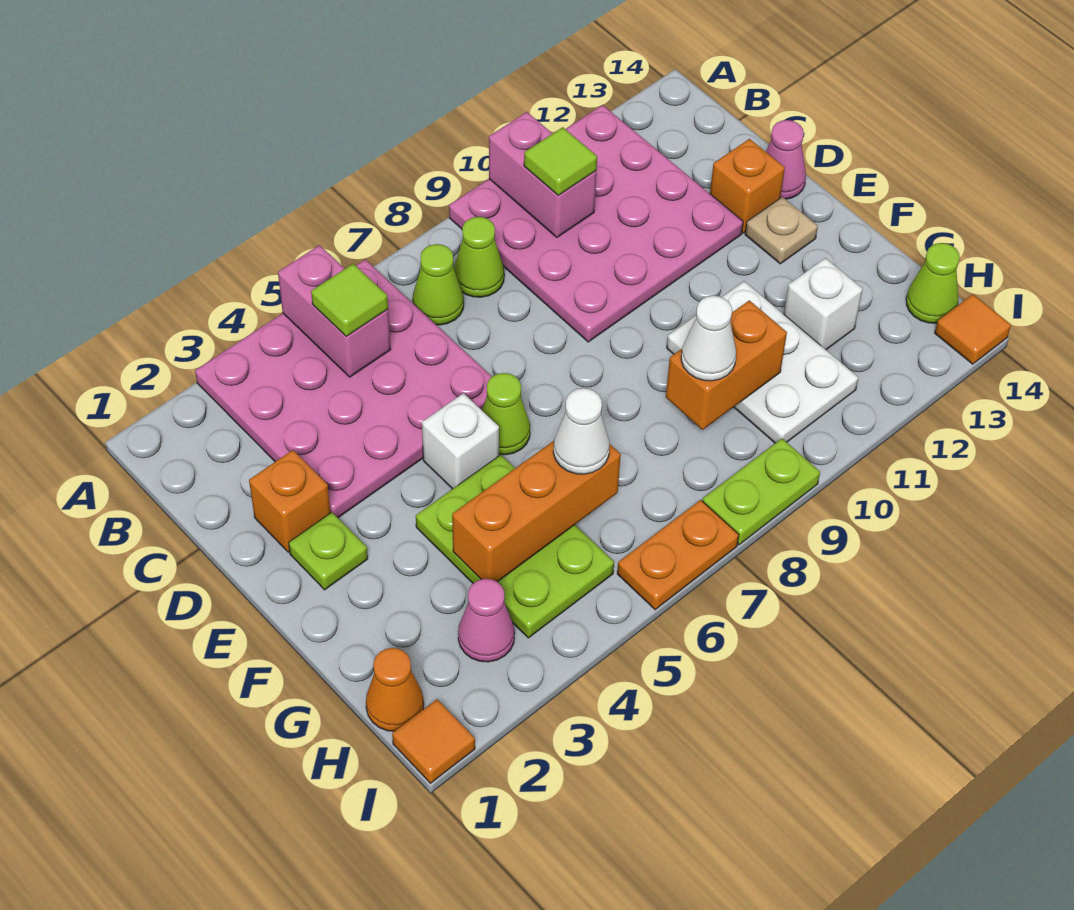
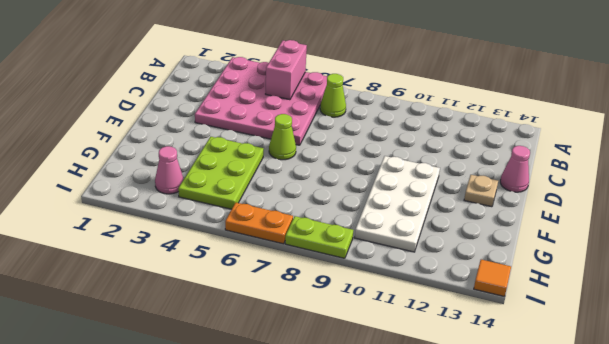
white plate E10:H11 level 1 -> white plate F10:H11 level 1
none -> pink plate A9:D12 level 1
none -> lime cone B8 level 1
none -> orange brick D2 level 1

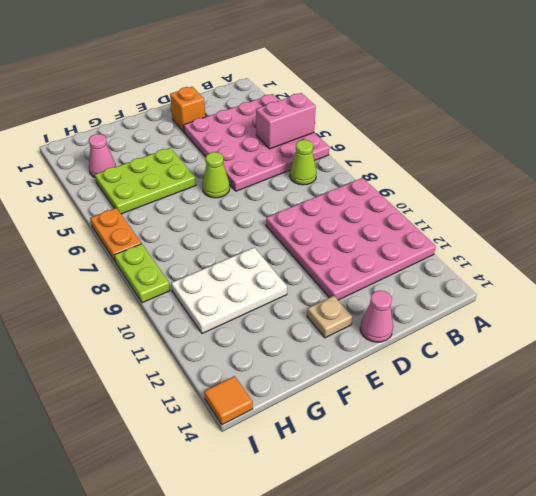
none -> lime cone B8 level 1
none -> orange brick D13 level 1
none -> lime plate E2 level 1

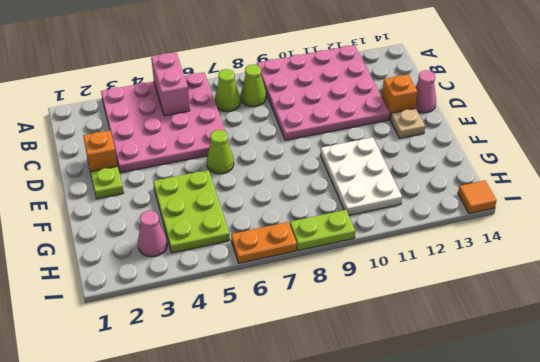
none -> white brick E5 level 1
none -> white brick G12 level 1
none -> orange cone H1 level 1

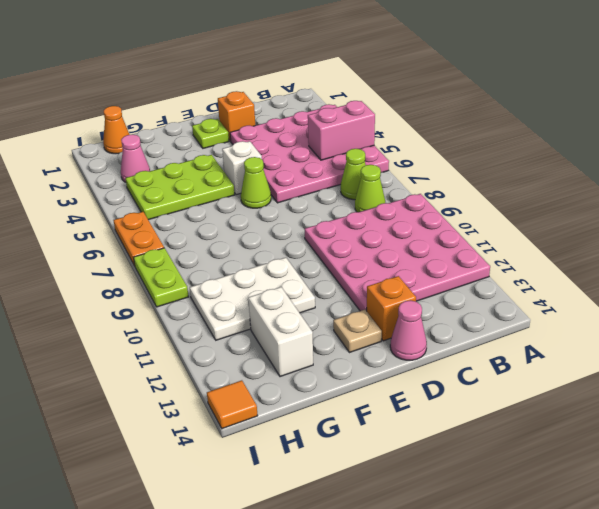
white brick G12:G13 level 1 -> white brick G12 level 1
none -> lime cone H14 level 1
none -> orange tile I1 level 1
none -> pink brick A10:B10 level 2

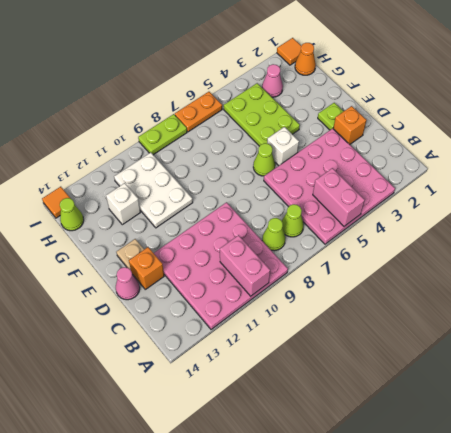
none -> orange brick G4:G6 level 2
none -> orange brick G9:G10 level 2
none -> lime tile B5 level 3

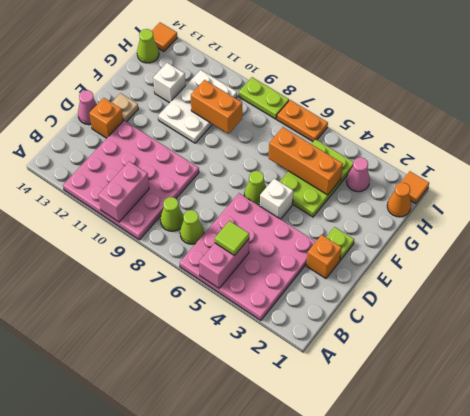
none -> lime tile B10 level 3
none -> white cone G6 level 3
none -> white cone G9 level 3

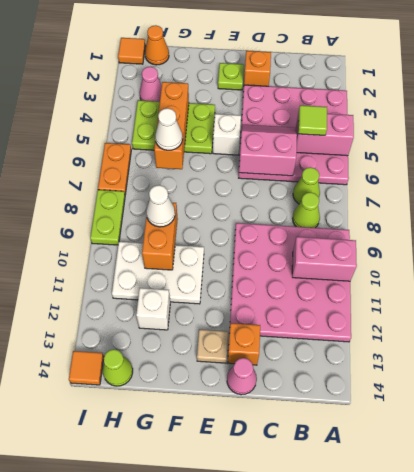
pink slope C5:D6 level 2 top 6 -> none
none -> lime cone E6 level 1
none -> lime tile B10 level 3

